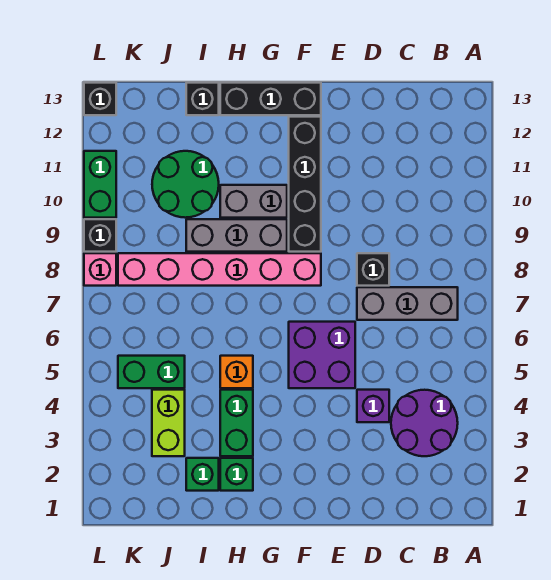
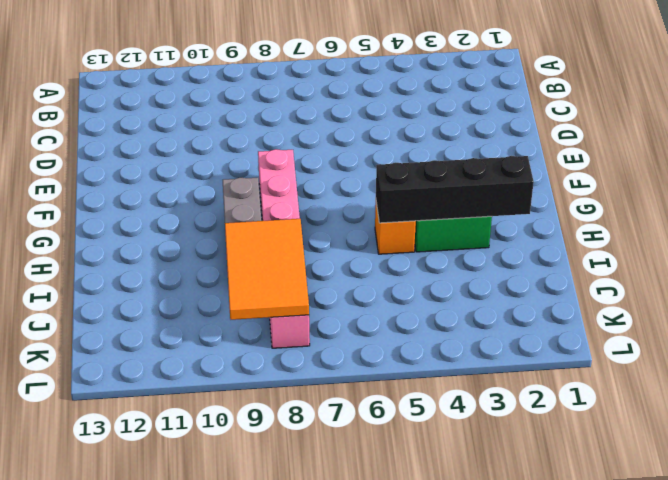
black brick H2:H5 level 2 -> black brick F9:F12 level 1
orange tile I8:K9 level 2 -> none
none -> purple round brick B3:C4 level 1
none -> grey brick B7:D7 level 1
none -> purple brick D4 level 1

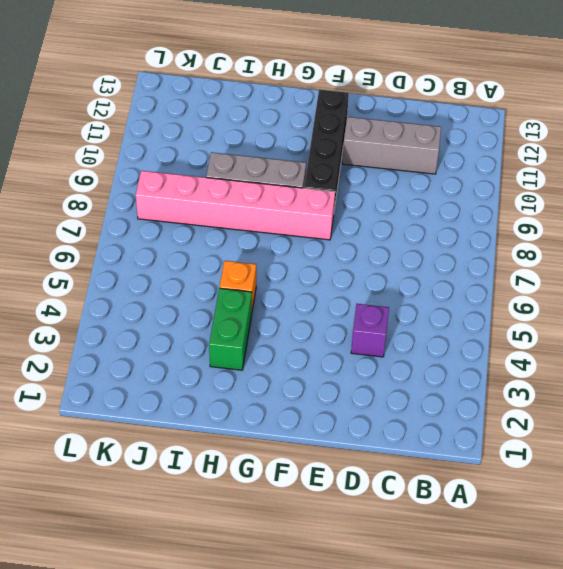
grey brick C11:E11 level 1 -> grey brick B7:D7 level 1
none -> purple round brick B3:C4 level 1
none -> black brick D8 level 1
none -> purple brick E5:F6 level 1

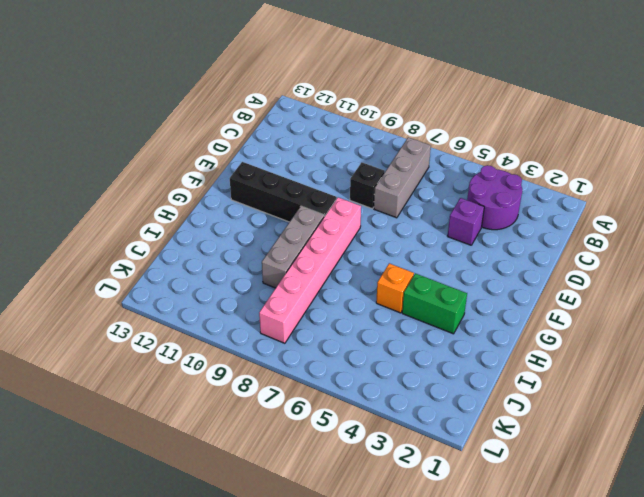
none -> purple brick E5:F6 level 1
none -> black brick F13:H13 level 1
none -> grey brick G10:H10 level 1

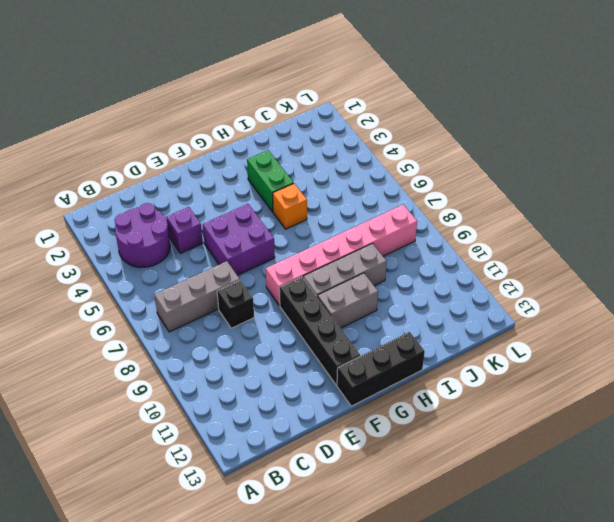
none -> green brick H2 level 1
none -> green brick I2 level 1
none -> green round brick I10:J11 level 1

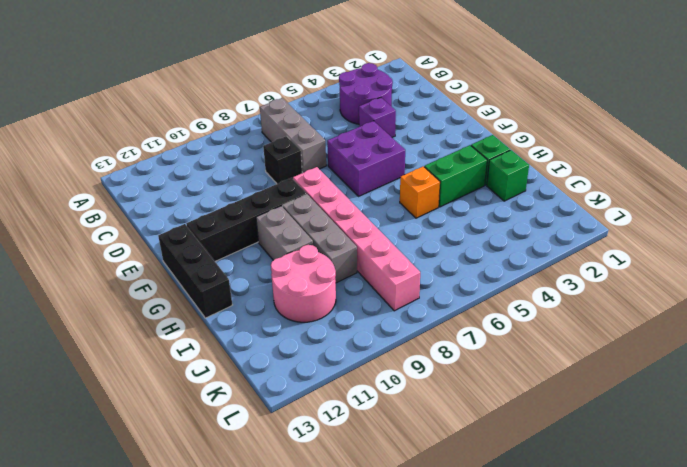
pink round brick I10:J11 level 1 -> green round brick I10:J11 level 1
none -> black brick I13 level 1
none -> lime brick J3:J4 level 1
none -> green brick J5:K5 level 1

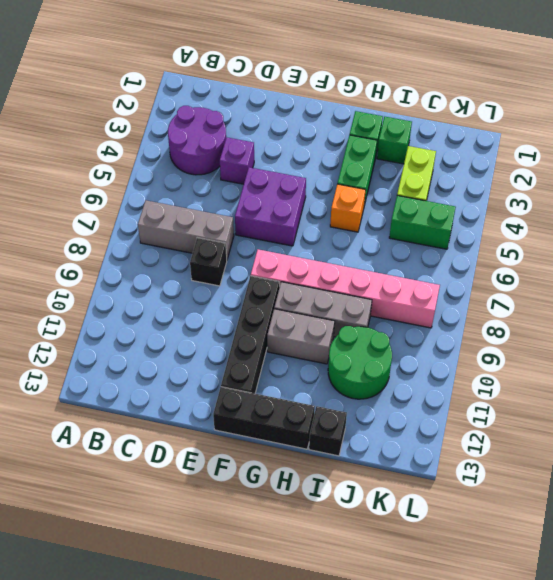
none -> pink brick L8 level 1
none -> black brick L9 level 1
none -> green brick L10:L11 level 1

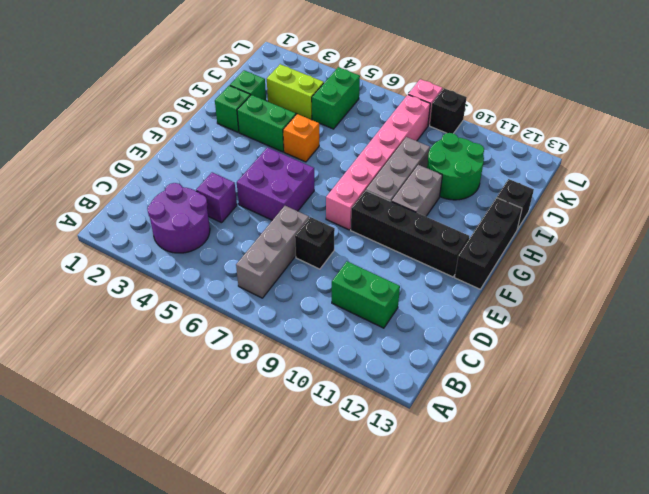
green brick C10:C11 level 1 -> green brick L10:L11 level 1
none -> black brick L13 level 1

